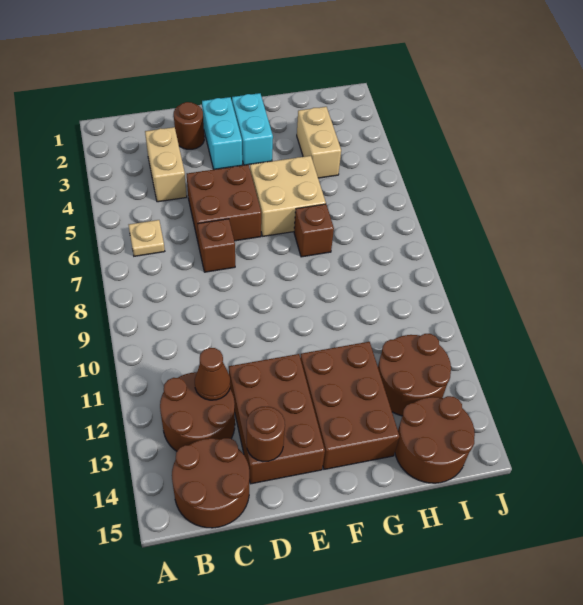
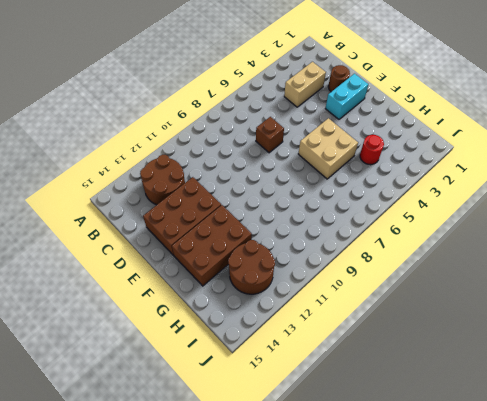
red round brick H4 level 1 -> tan brick H3:H4 level 1
none -> tan plate B6 level 1
none -> brown round brick B14:C15 level 1
none -> brown brick D5:E6 level 1

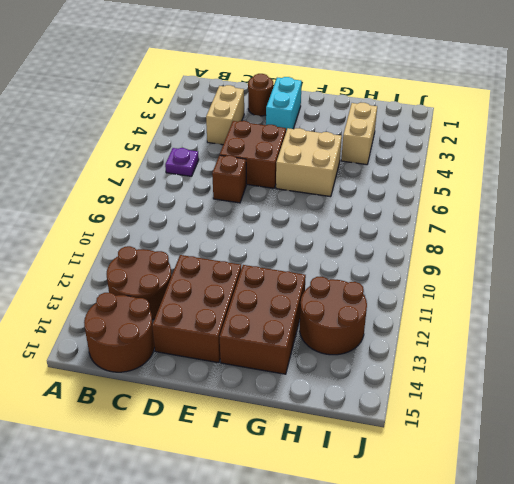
purple plate B6 level 1 -> tan plate B6 level 1
none -> cyan brick F2:F3 level 1
none -> brown brick G7 level 1
none -> brown round brick H14:I15 level 1

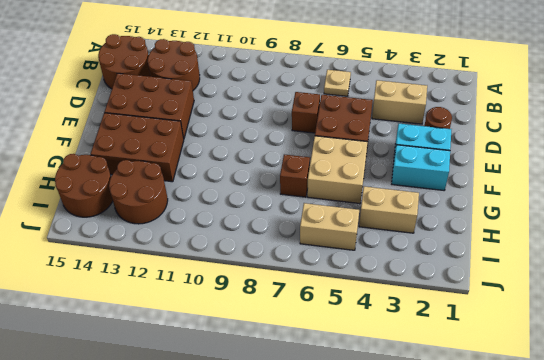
tan brick I5:I6 level 1 -> none
none -> brown cone C12 level 2
none -> brown round brick D14 level 2

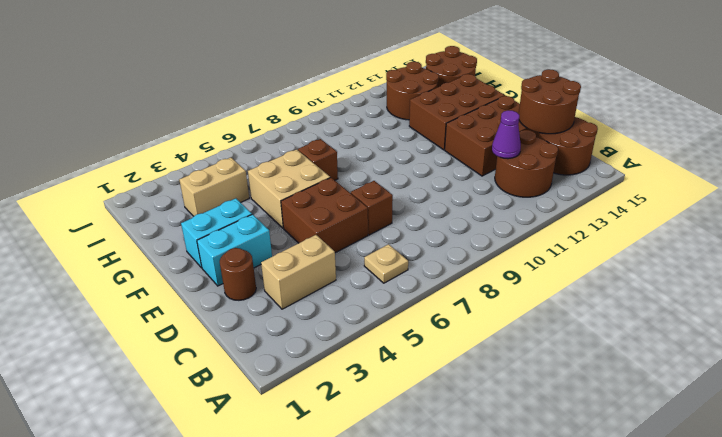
purple cone C12 level 2 -> brown cone C12 level 2
brown round brick C14:D15 level 2 -> brown round brick D14 level 2

